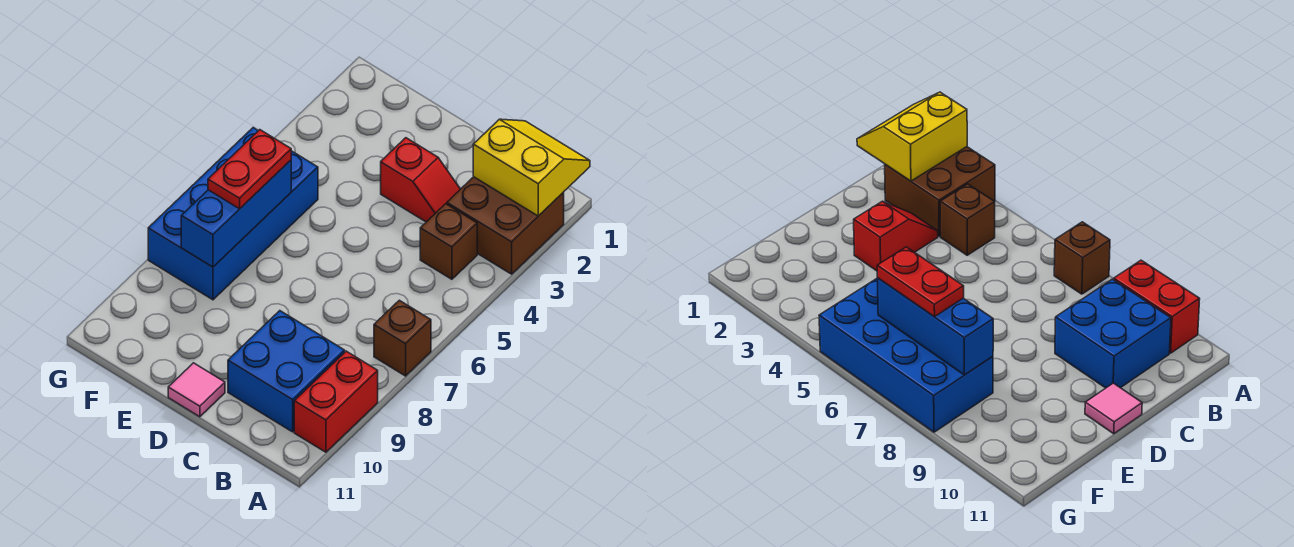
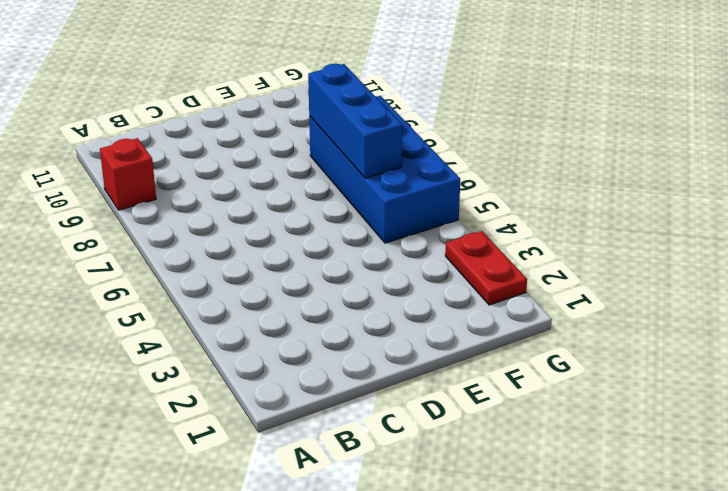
red brick A9 level 1 -> red brick A9:A10 level 1
red plate G2:G3 level 1 -> red plate F6:F7 level 3
none -> brown brick A2:B3 level 1
none -> brown brick A7 level 1

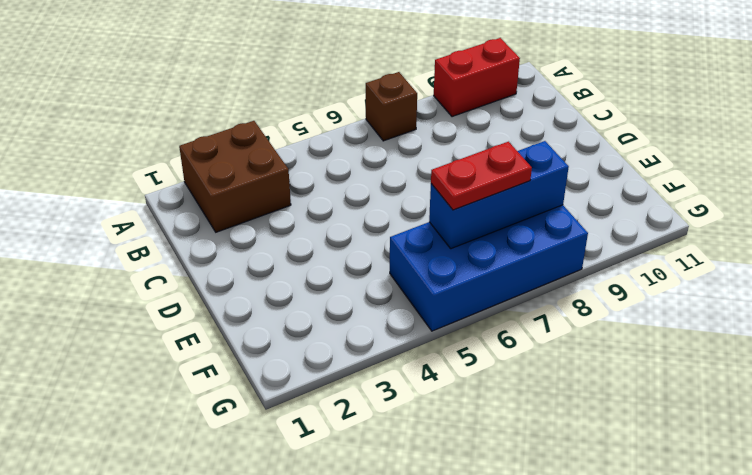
none -> brown brick B4 level 1
none -> blue brick B9:C10 level 1

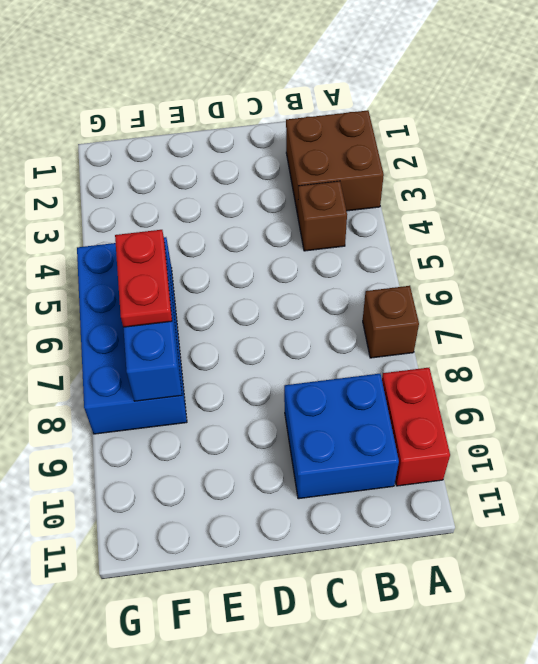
none -> red slope C3:D3 level 1 top D
none -> pink tile D11 level 1

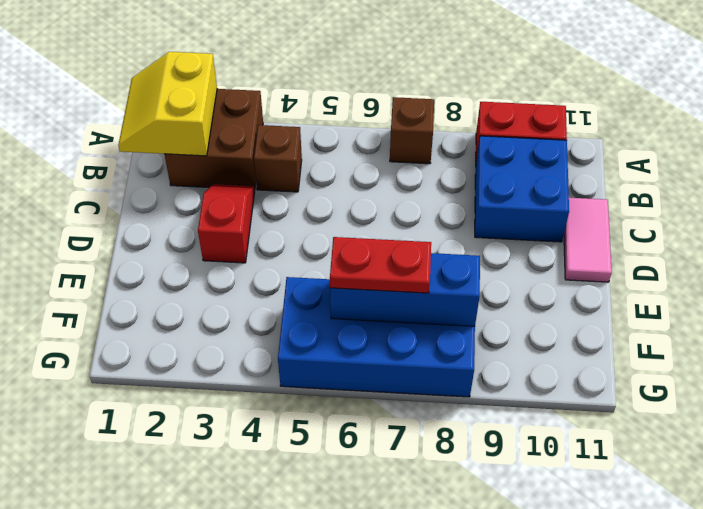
pink tile C11:D11 level 1 -> pink tile D11 level 1

